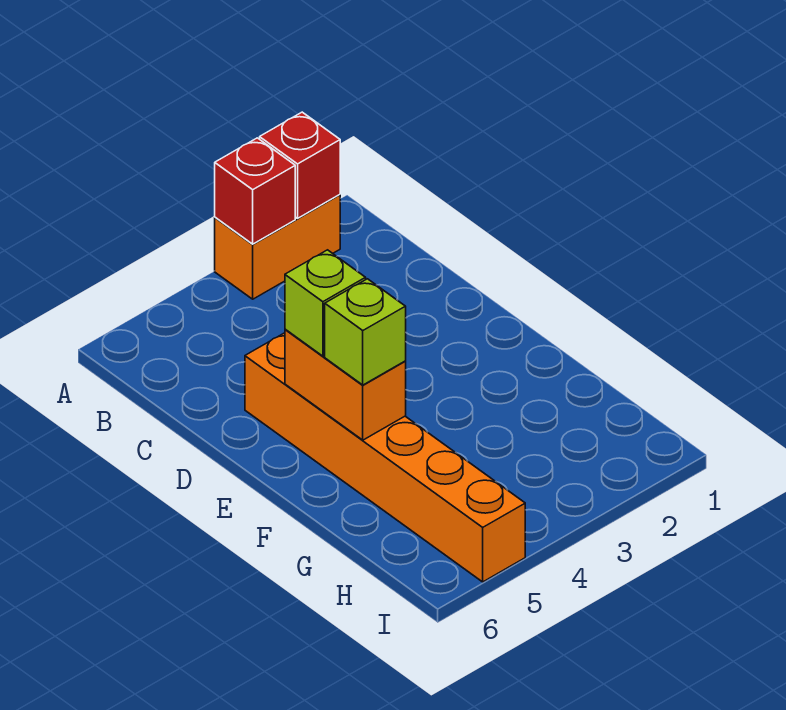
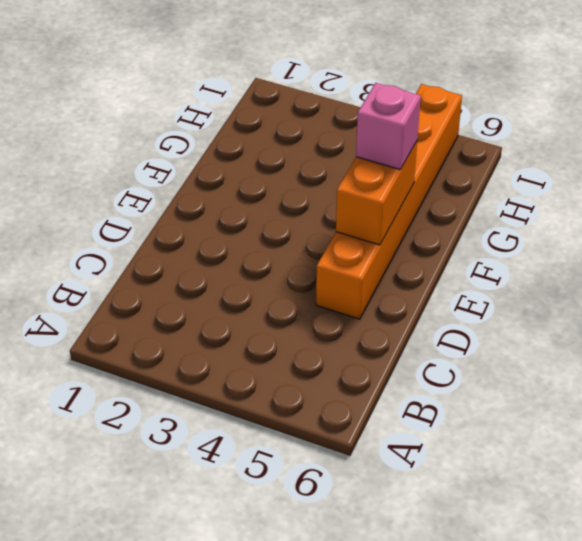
pink brick F5 level 3 -> lime brick F5 level 3
none -> orange brick A2:A3 level 1
none -> red brick A2 level 2

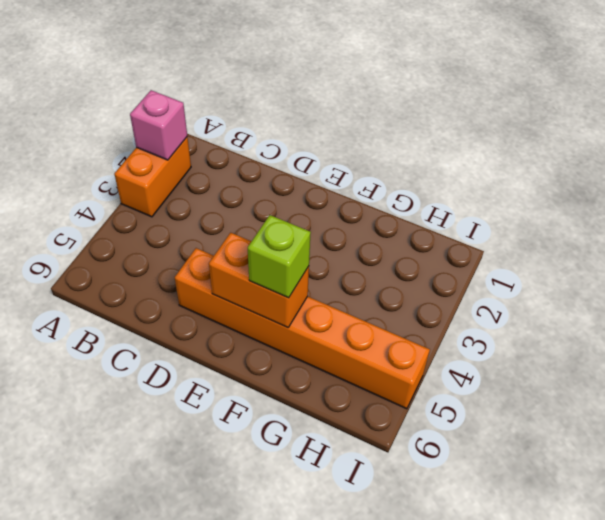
pink brick A2 level 2 -> red brick A2 level 2
none -> red brick A3 level 2
none -> lime brick E5 level 3

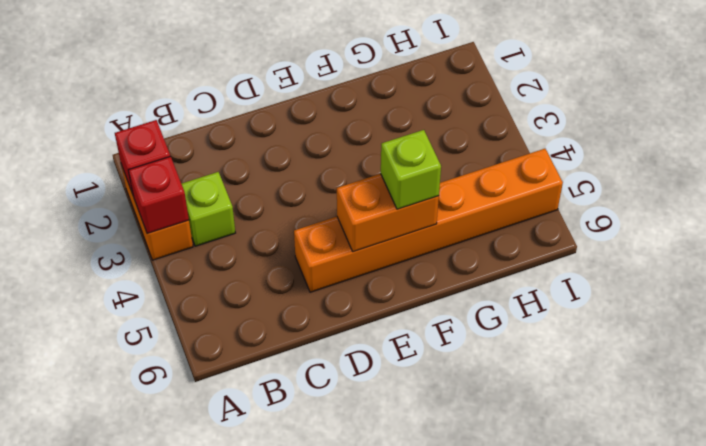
lime brick B3 level 1 -> lime brick E5 level 3

